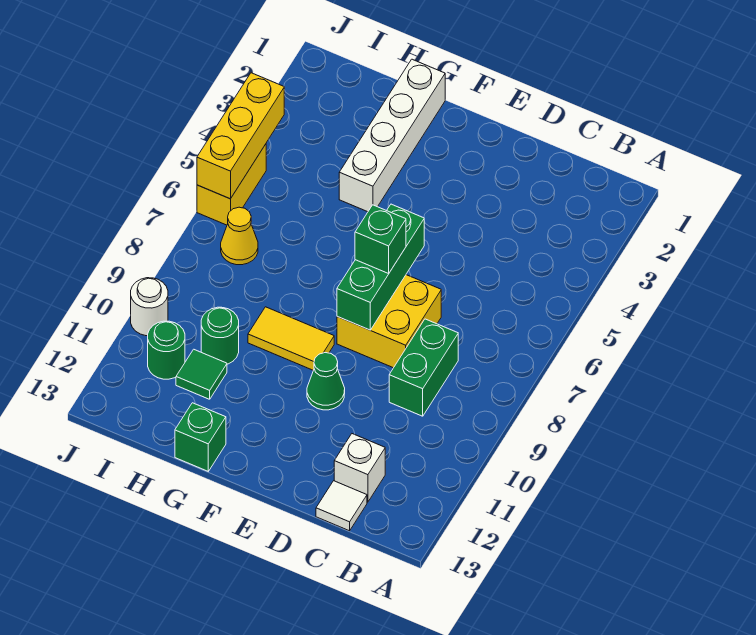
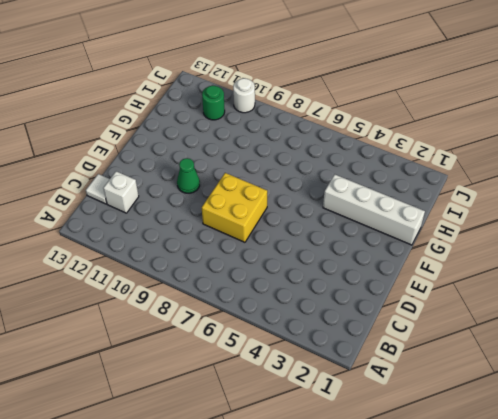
none -> green brick C8:C9 level 1
none -> yellow tile F9:G9 level 1
none -> green brick G13 level 1

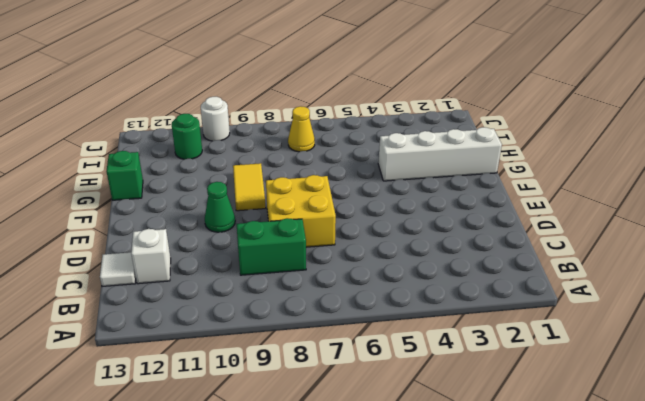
none -> green round brick H10 level 1
none -> green tile H11 level 1
none -> yellow brick J5:J6 level 1

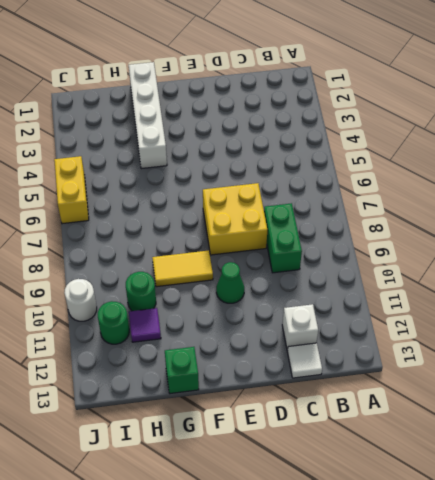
purple tile H11 level 1 -> green tile H11 level 1
none -> yellow cone I7 level 1
none -> green brick E6:E8 level 2
none -> yellow brick J4:J6 level 2

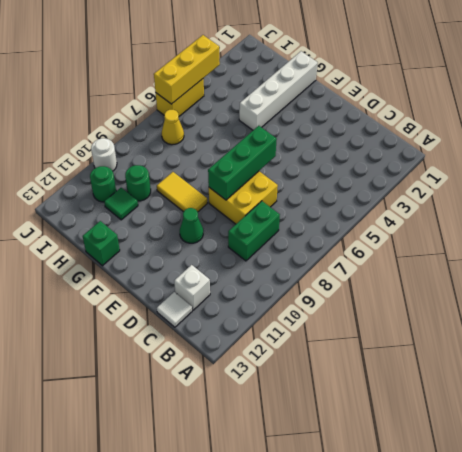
none -> green brick E7 level 3

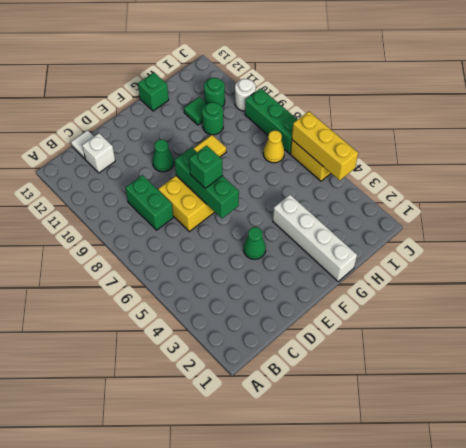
green cone E4 level 1 -> none
green brick J7:J9 level 1 -> none

